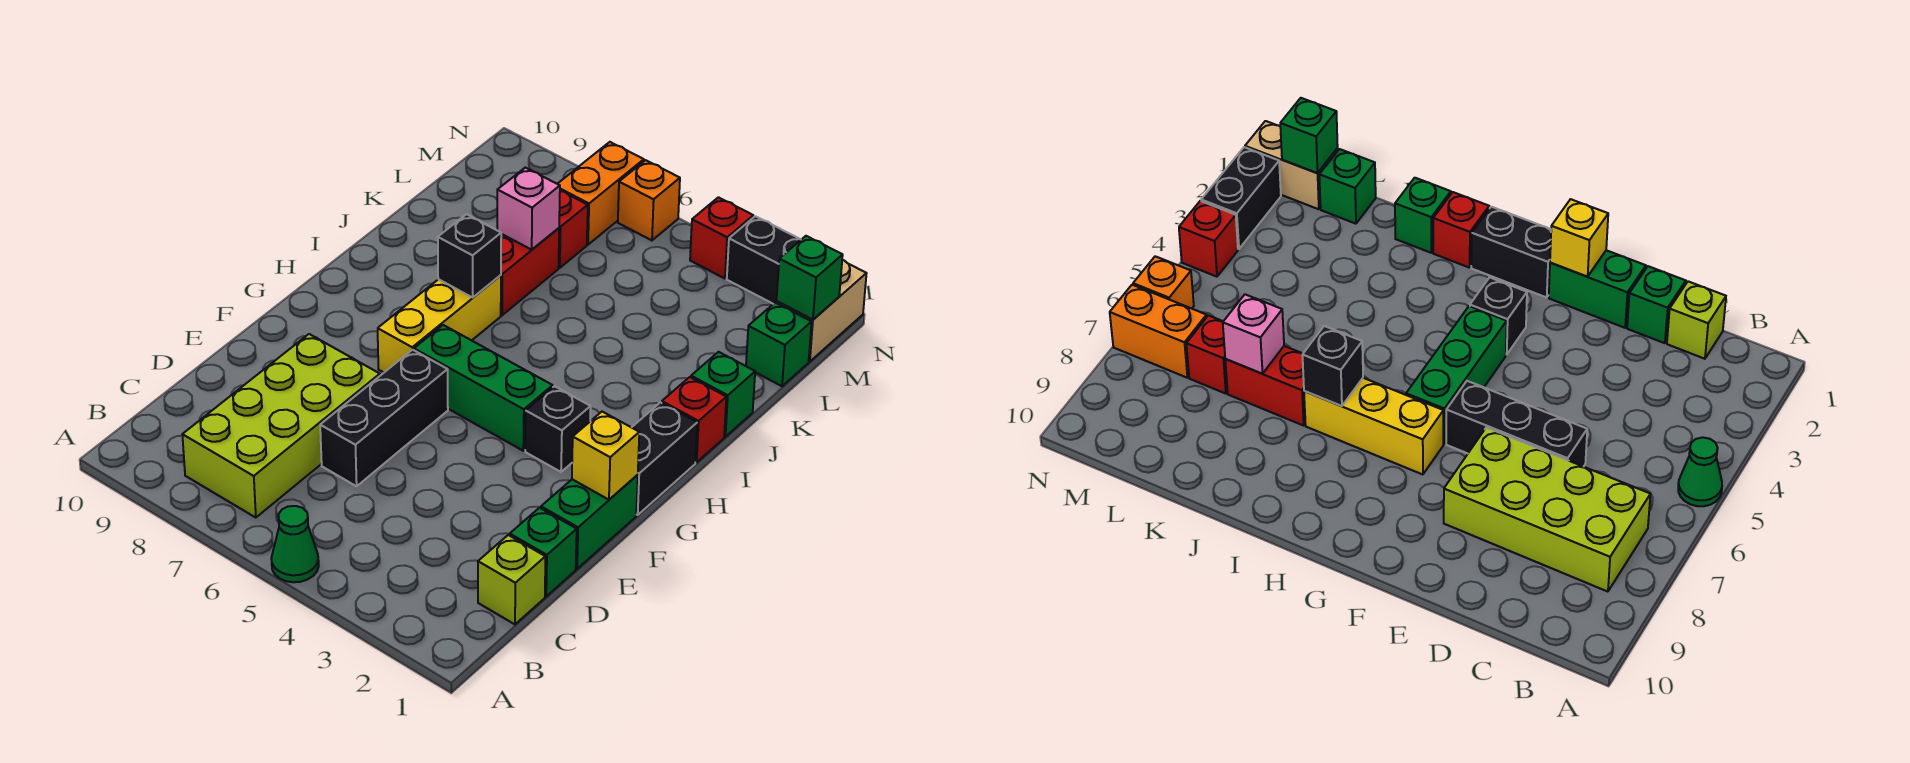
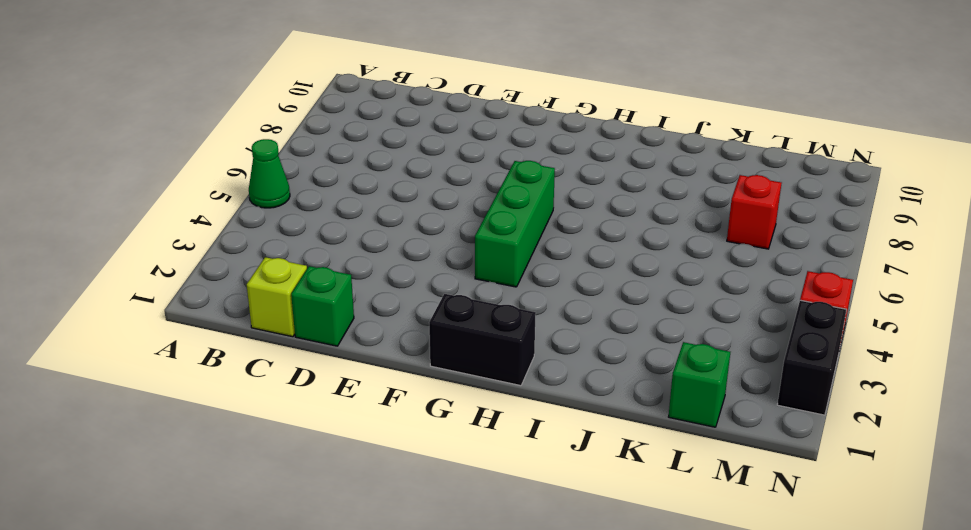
none -> lime brick B7:E8 level 1
none -> black brick D6:F6 level 1
none -> green brick E1:F1 level 1

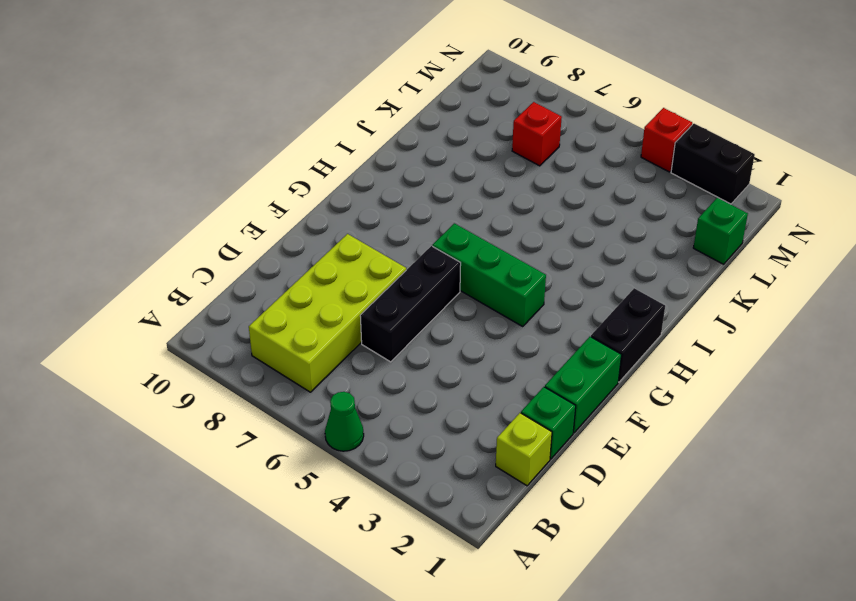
none -> black brick G3 level 1
none -> yellow brick G7:I7 level 1
none -> red brick I1 level 1

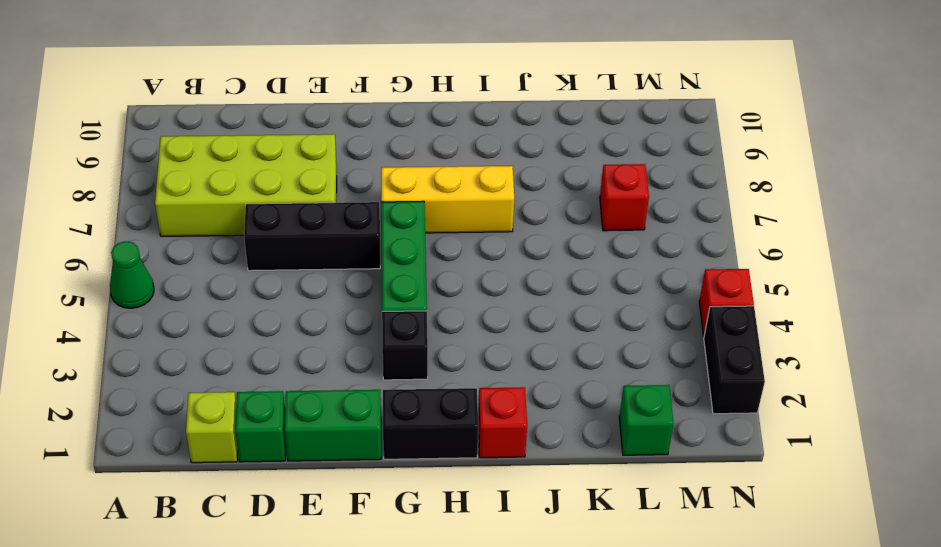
none -> green brick J1 level 1
none -> red brick J7:K7 level 1
none -> tan brick M1:N1 level 1

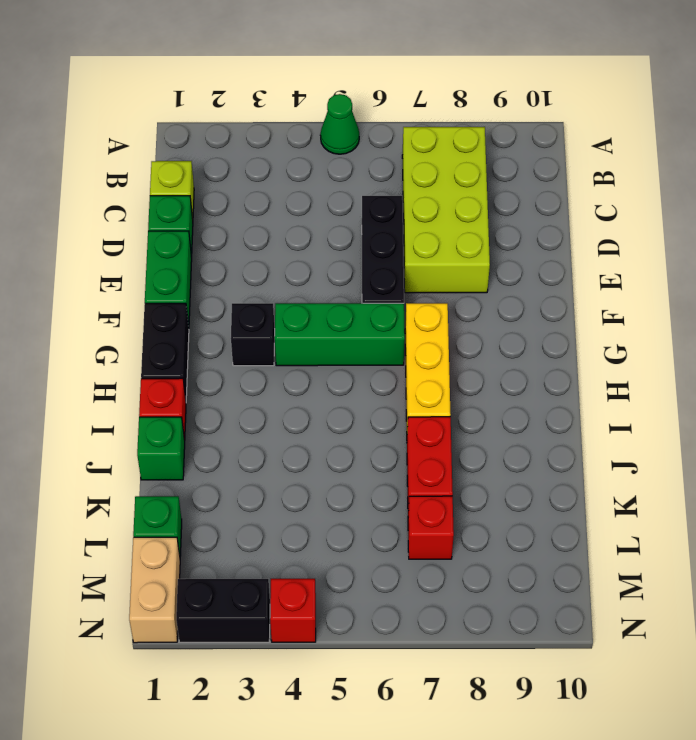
none -> orange brick M7:N7 level 1
none -> orange brick N6 level 1
none -> yellow brick F1 level 2

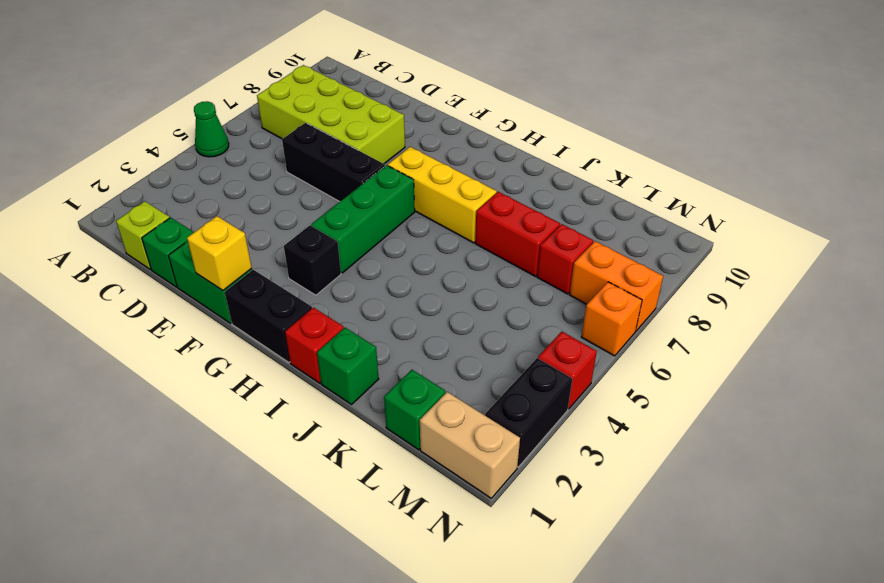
none -> black brick I7 level 2
none -> pink brick K7 level 2
none -> green brick M1 level 2

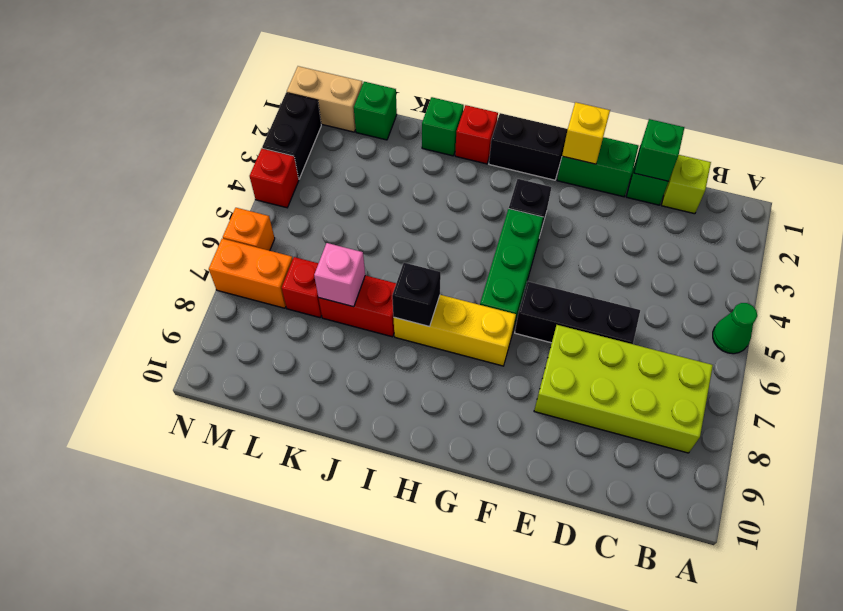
green brick D1 level 2 -> green brick M1 level 2

